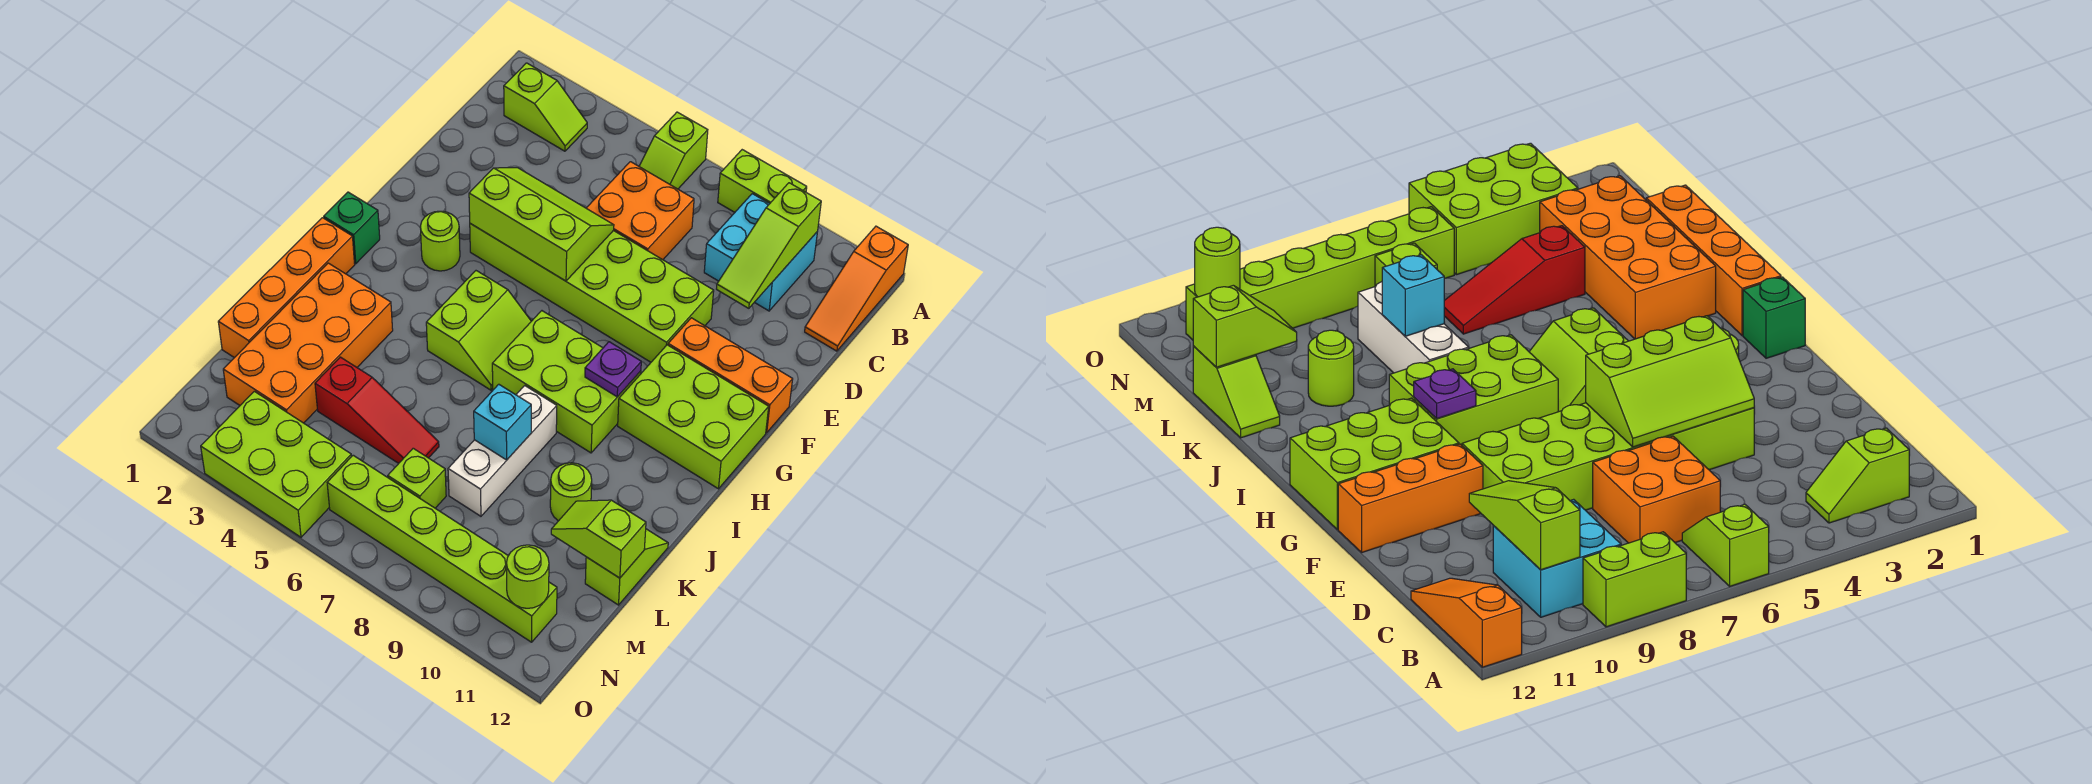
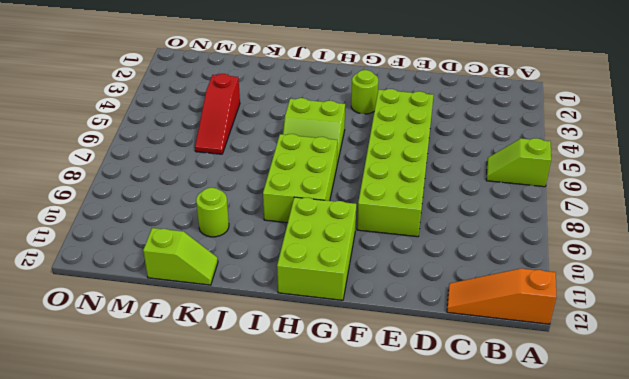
none -> lime brick A8:A9 level 1
none -> lime slope B2:B3 level 1 top 2
none -> cyan brick B9:C10 level 1

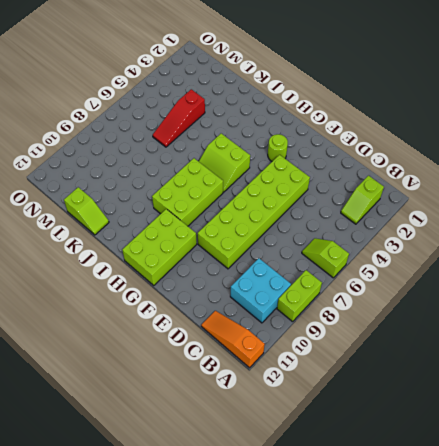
none -> orange brick C6:D7 level 1
none -> orange brick F10:F12 level 1
none -> green brick H1 level 1

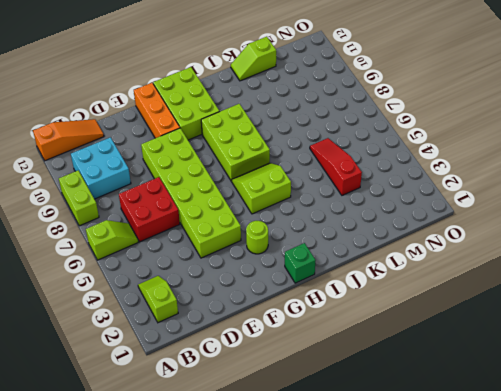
red brick C6:D7 level 1 -> orange brick C6:D7 level 1
none -> orange brick I1:L1 level 1
none -> orange brick J2:M3 level 1
none -> white brick J8:L8 level 1

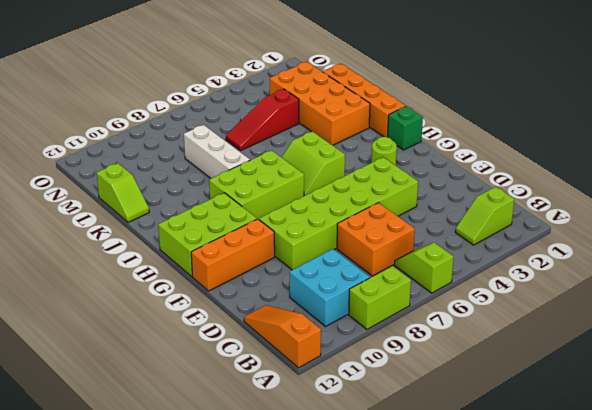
none -> lime round brick K10 level 1
none -> lime brick M7 level 1
none -> lime brick N3:O5 level 1

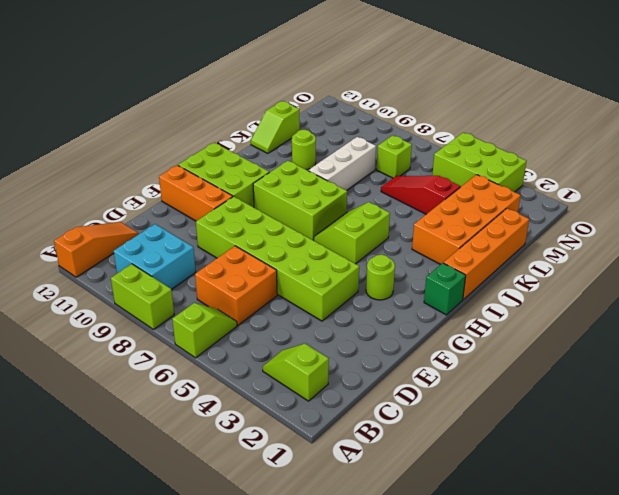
none -> lime brick N6:N11 level 1
none -> lime slope B10:D10 level 2 top B
none -> lime slope E4:F6 level 2 top F

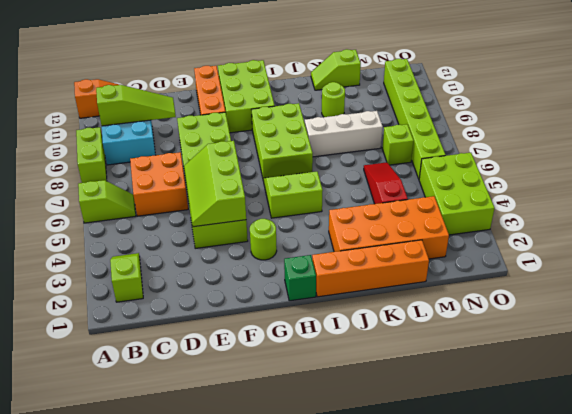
none -> purple plate H9 level 2
none -> cyan brick K8 level 2
none -> lime slope L11:L12 level 2 top 12

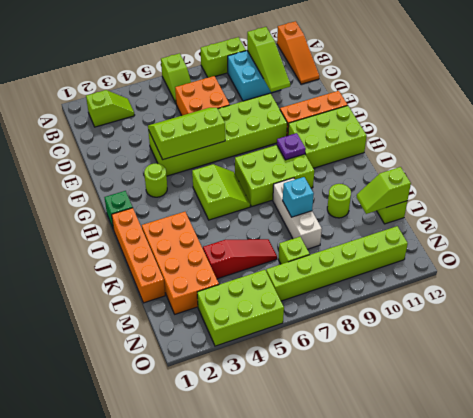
none -> lime round brick N11 level 2

